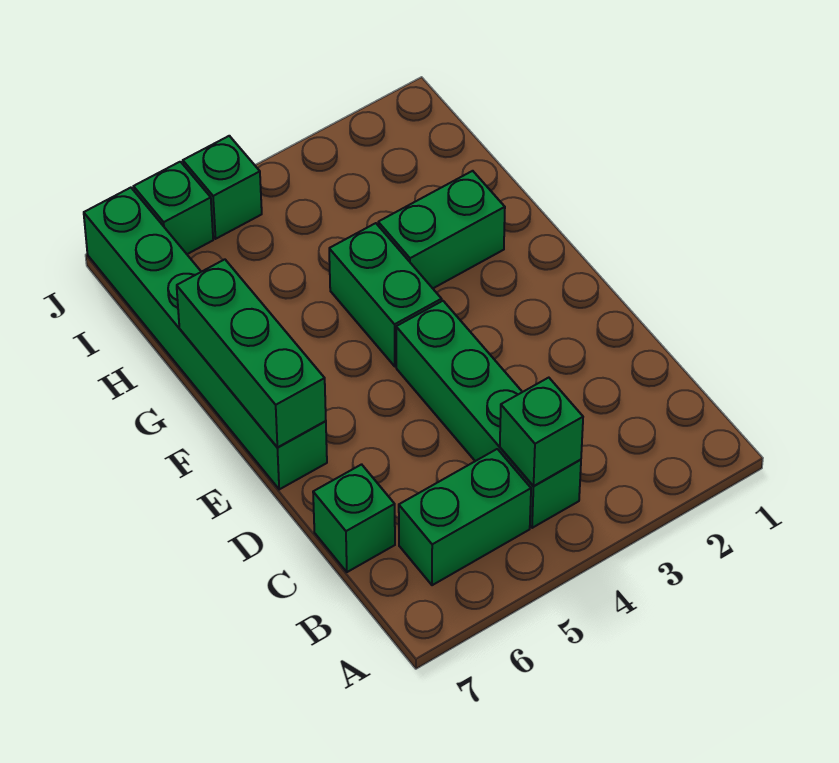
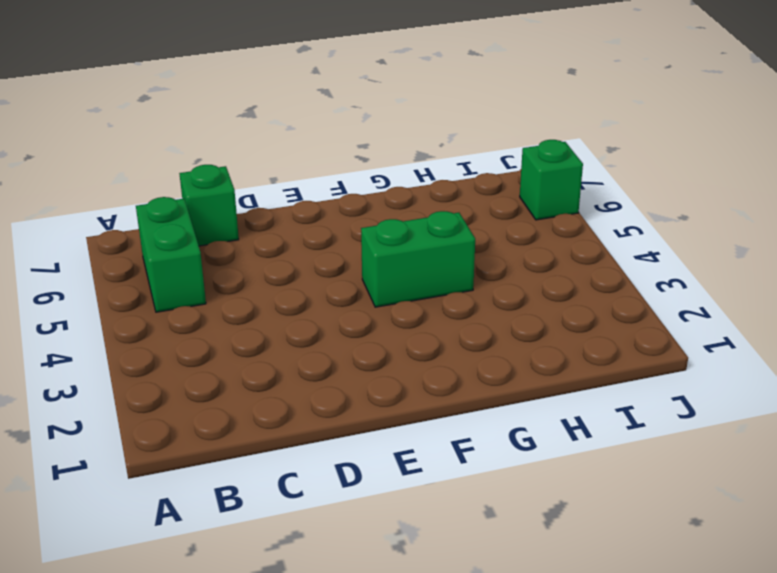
none -> green brick B4:E4 level 1
none -> green brick E7:J7 level 1

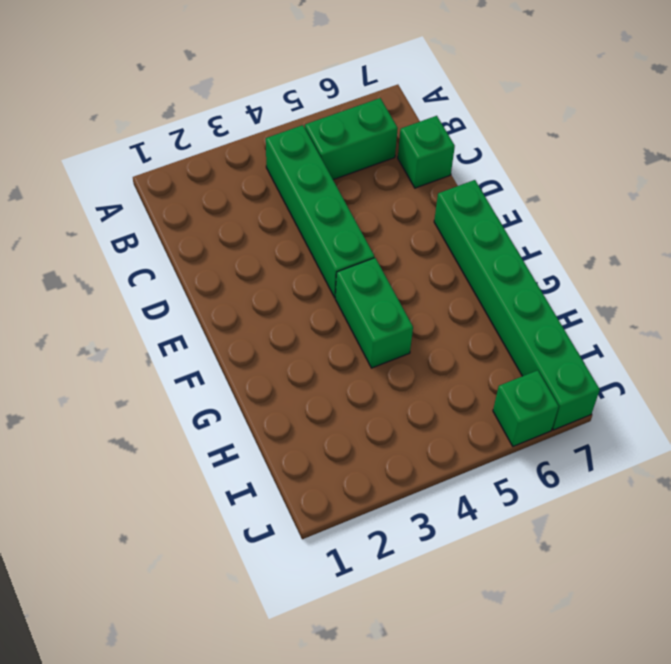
none -> green brick G2:G3 level 1
none -> green brick J5 level 1

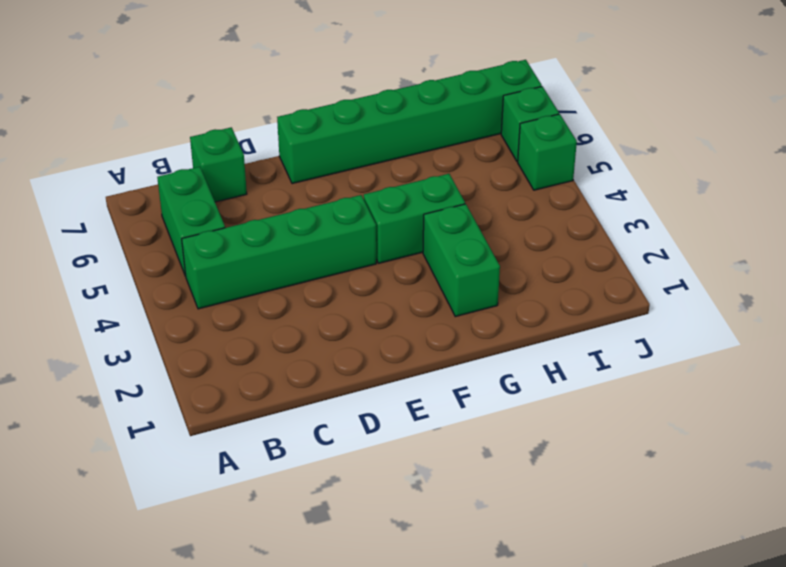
none -> green brick B4 level 2
none -> green brick E7:G7 level 2

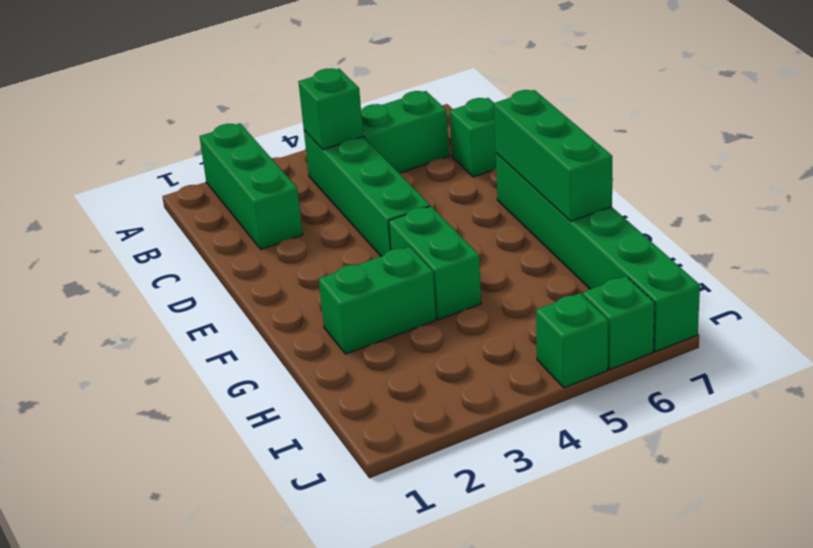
green brick A2:C2 level 1 -> none

